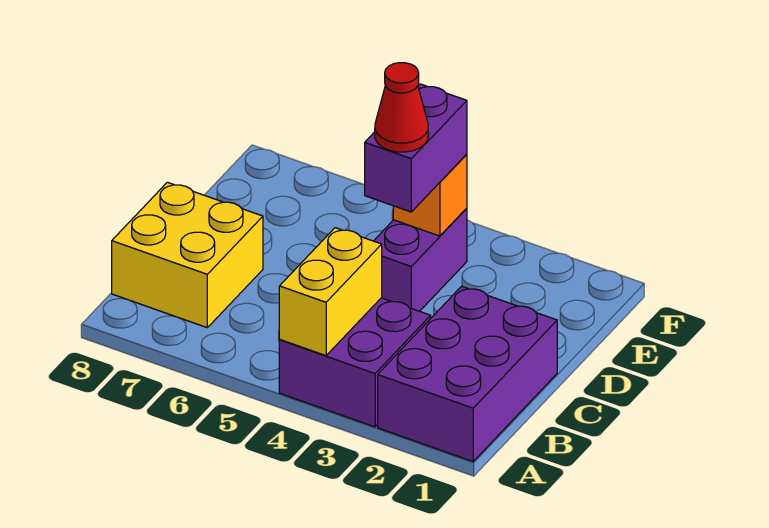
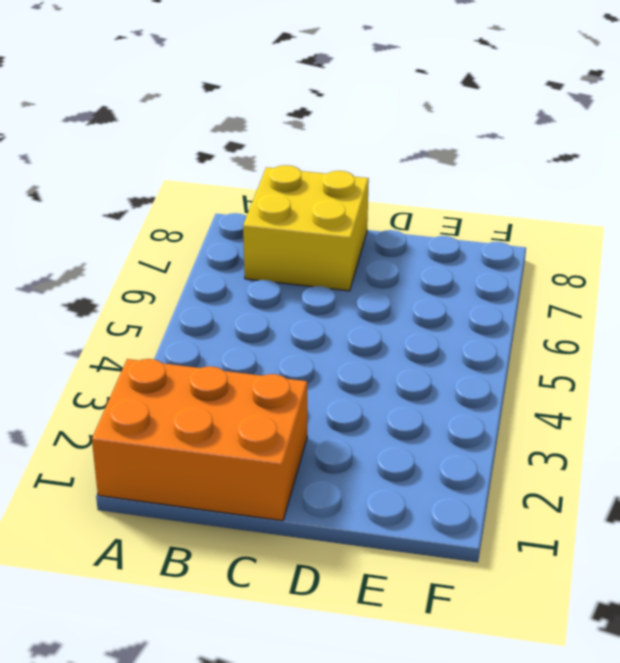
orange brick A1:C2 level 1 -> purple brick A1:C2 level 1
none -> purple brick A3:B4 level 1
none -> purple brick D4:E4 level 1

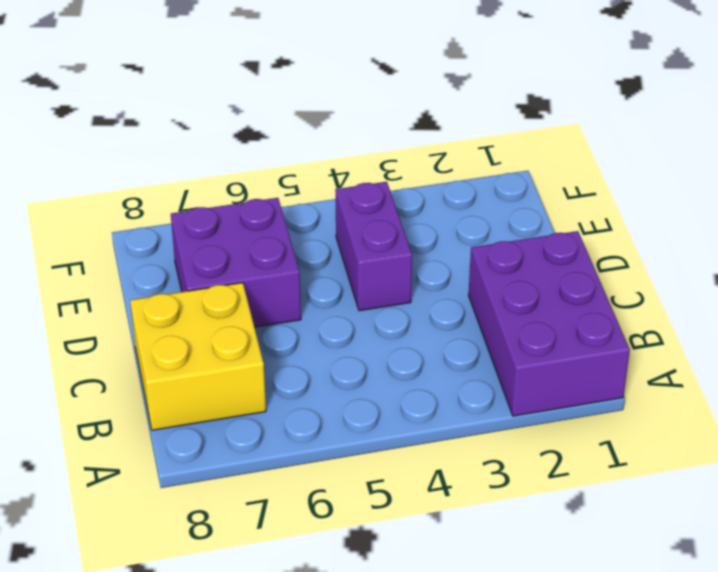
purple brick D6:E7 level 1 -> purple brick A3:B4 level 1
none -> yellow brick A4:B4 level 2
none -> orange brick E4 level 2

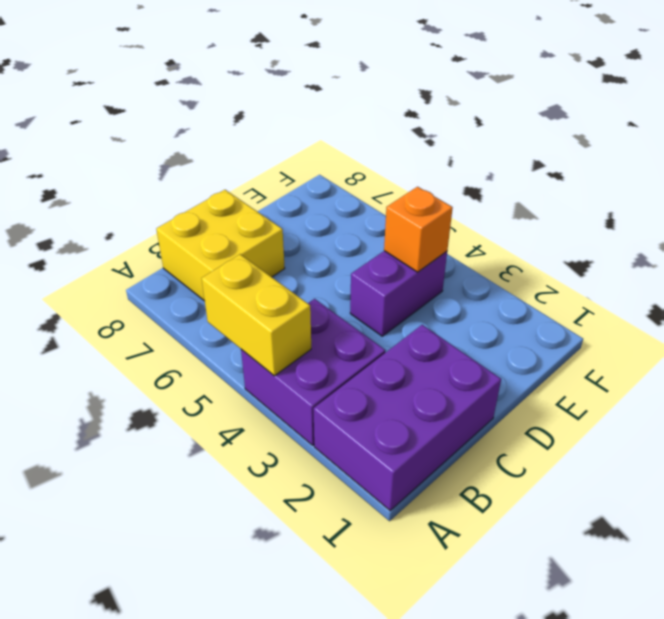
yellow brick A4:A5 level 2 -> yellow brick A4:B4 level 2
none -> purple brick D4:E4 level 3
none -> red cone D4 level 4

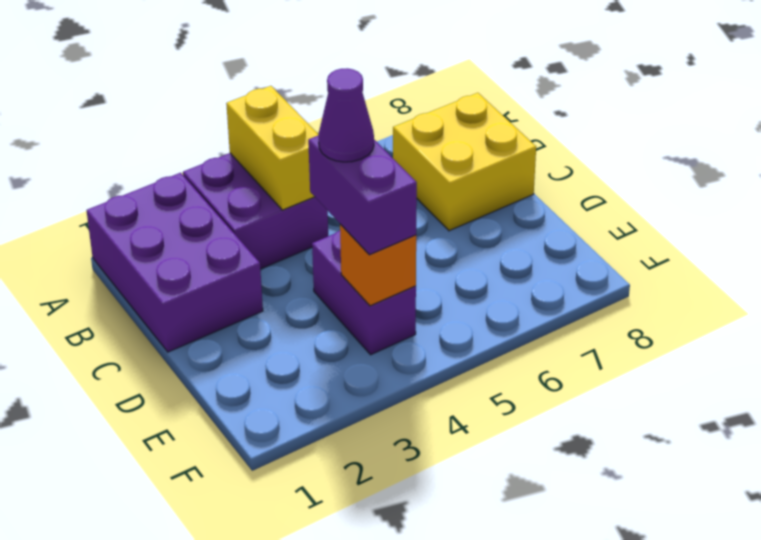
purple cone D4 level 4 -> red cone D4 level 4

